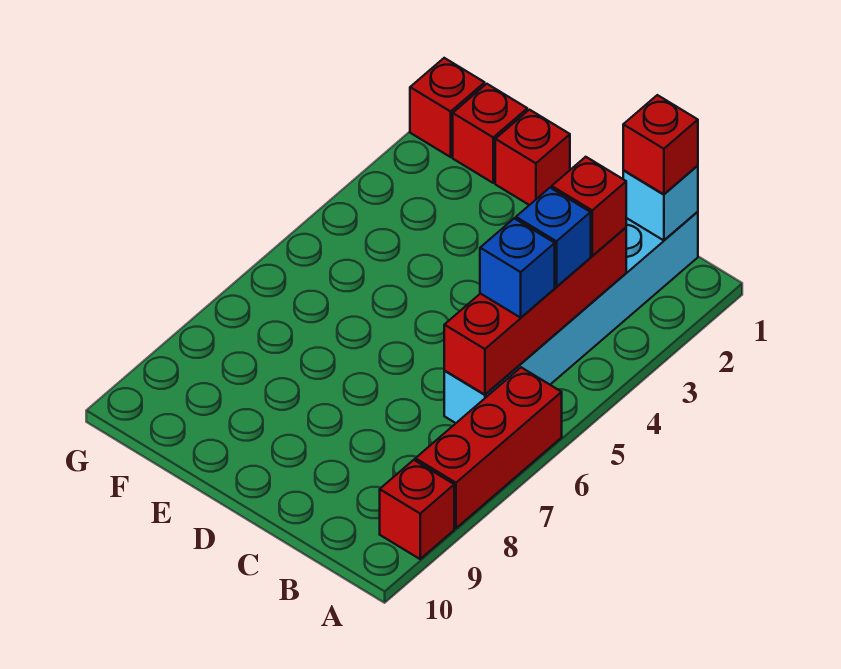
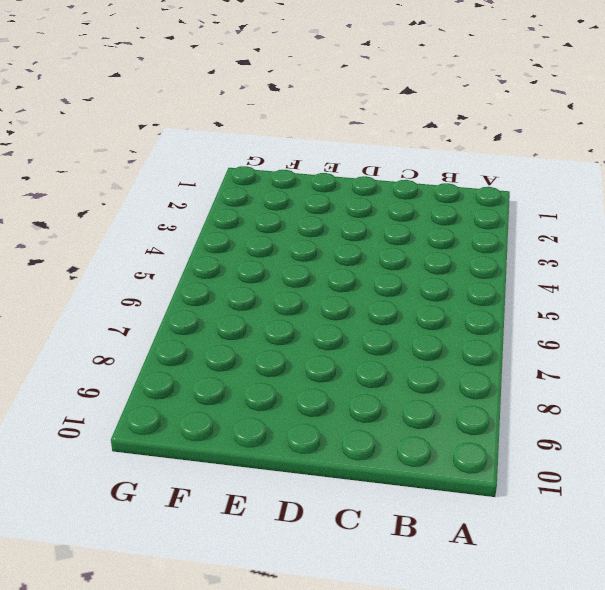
none -> red brick A6:A8 level 1
none -> red brick A9 level 1
none -> cyan brick B1:B6 level 1

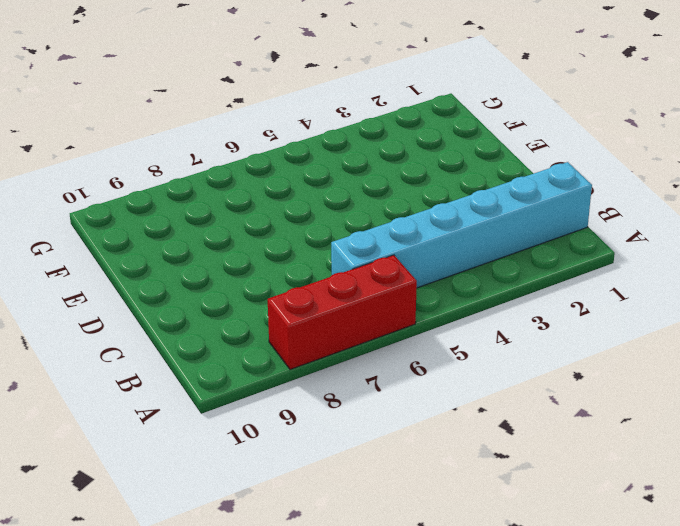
none -> red brick A9 level 1
none -> red brick E1 level 1
none -> red brick F1 level 1

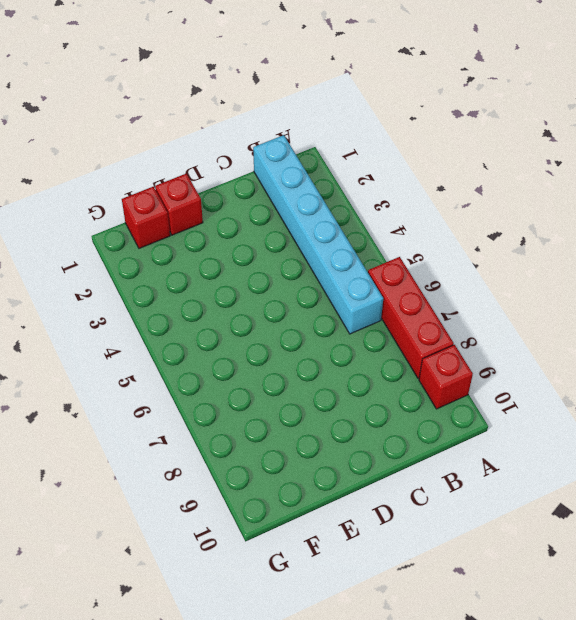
none -> red brick G1 level 1
none -> cyan brick B1 level 2
none -> red brick B3:B6 level 2

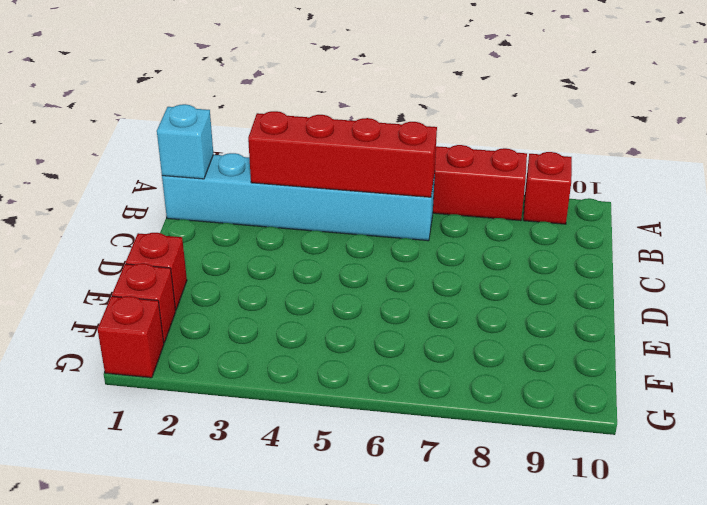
none -> red brick B1 level 3
none -> red brick B3 level 3
none -> blue brick B4 level 3

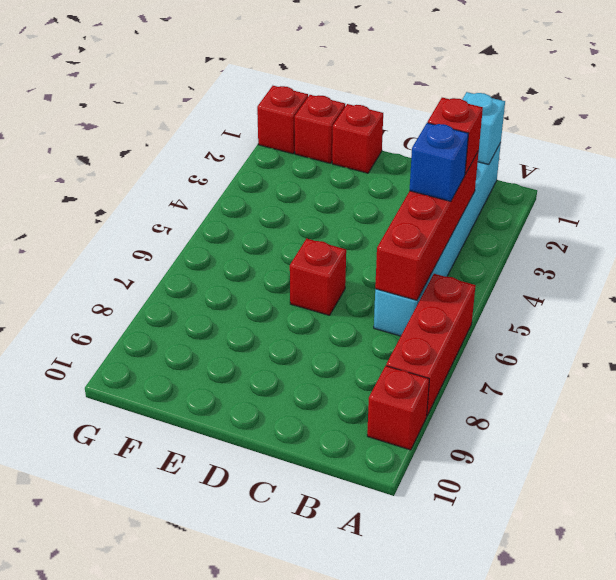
red brick D6 level 1 -> red brick B1 level 3
none -> blue brick B5 level 3

